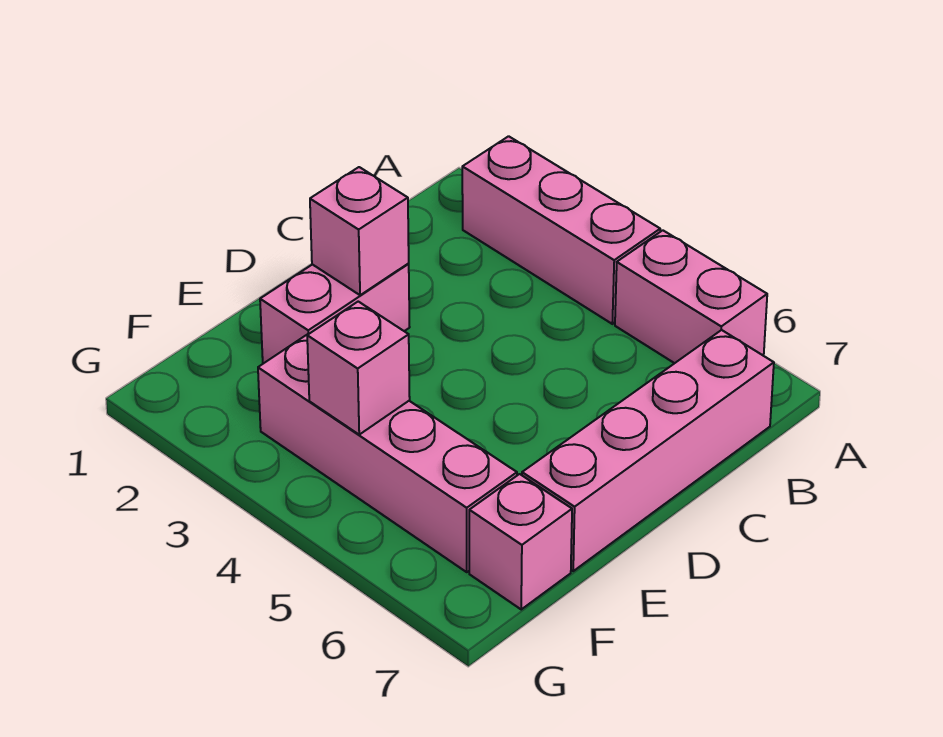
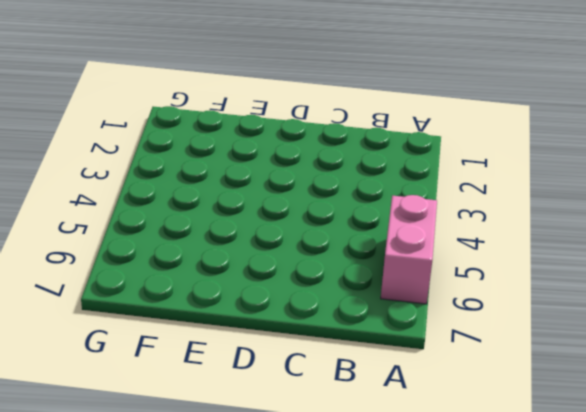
none -> pink brick A2:A4 level 1
none -> pink brick B7:E7 level 1

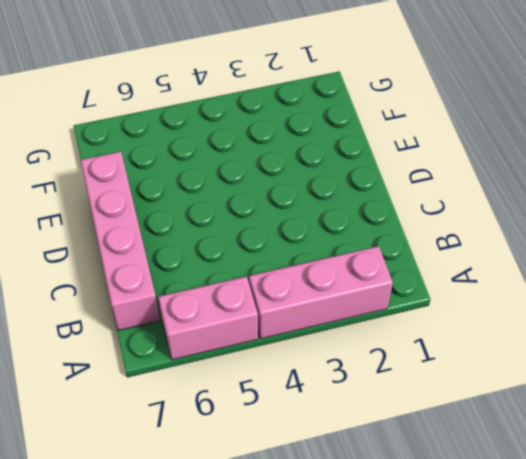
none -> pink brick D2:E2 level 1
none -> pink brick F3:F6 level 1

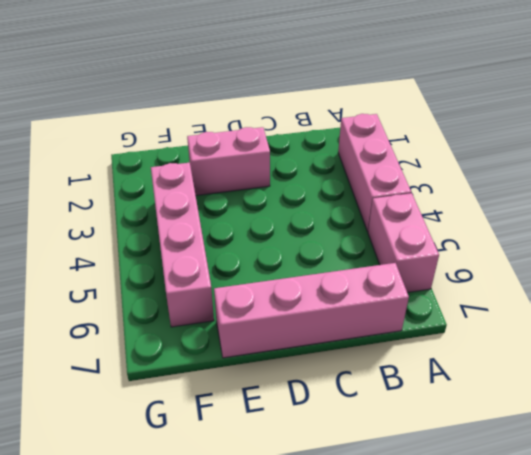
none -> pink brick F7 level 1
none -> pink brick D2 level 2

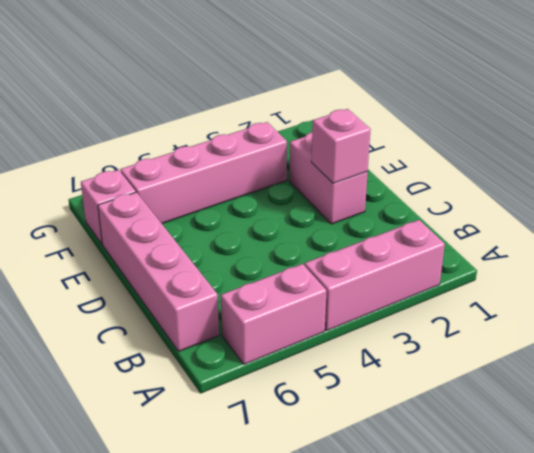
none -> pink brick F4 level 2

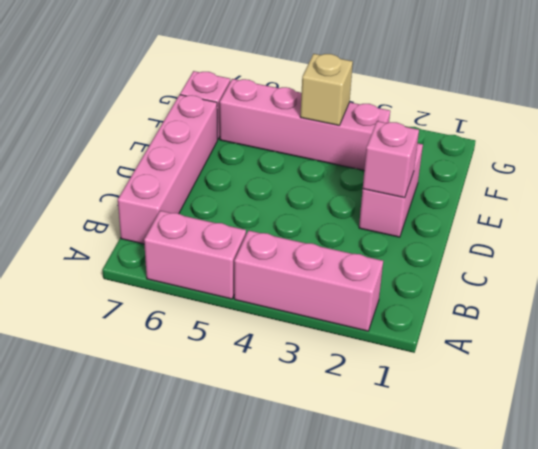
tan brick F4 level 2 -> pink brick F4 level 2

